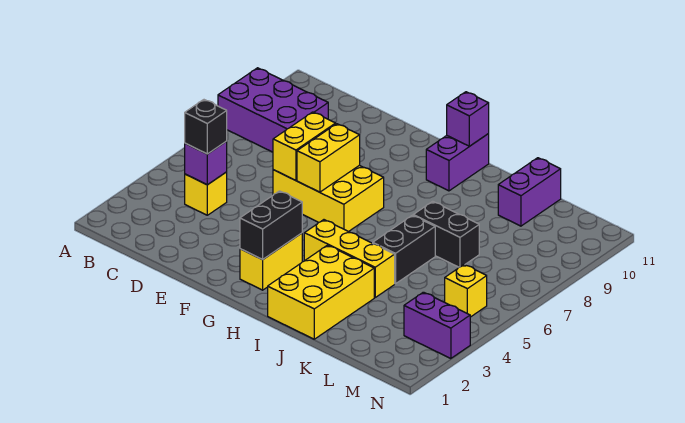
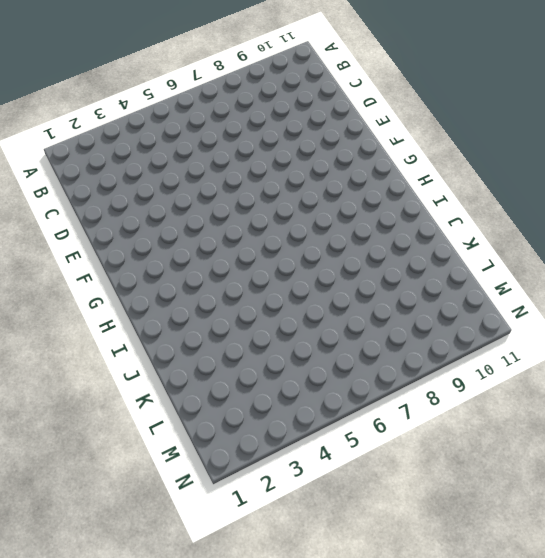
none -> purple brick A8:C9 level 1
none -> yellow brick C4 level 1
none -> yellow brick E6:G7 level 1

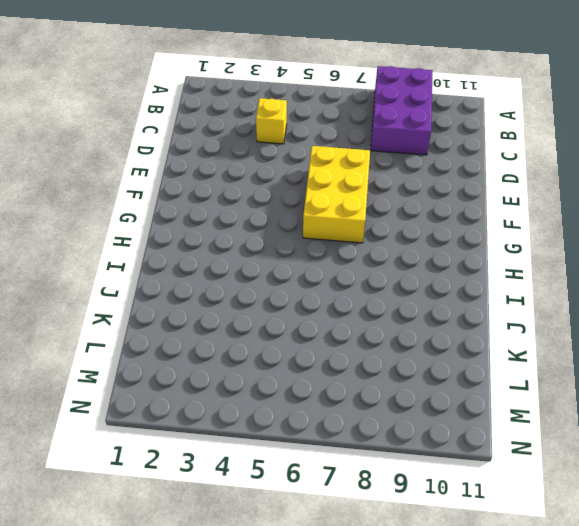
none -> yellow brick G2:G3 level 1
none -> yellow brick H4:J4 level 1
none -> purple brick H10:H11 level 1

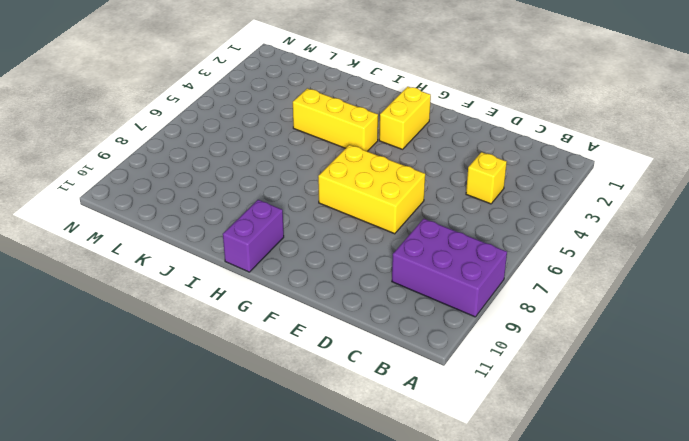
none -> yellow brick I1:J3 level 1
none -> black brick J5:J6 level 1
none -> black brick J7:K7 level 1

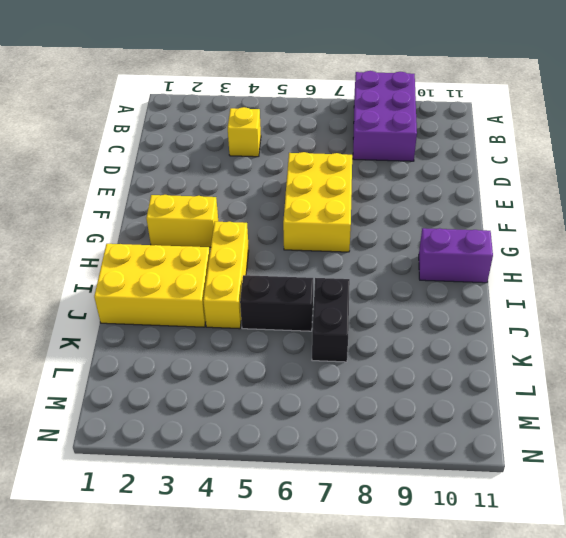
none -> purple brick K10:K11 level 1
none -> purple brick M3:N3 level 1
none -> yellow brick M5 level 1

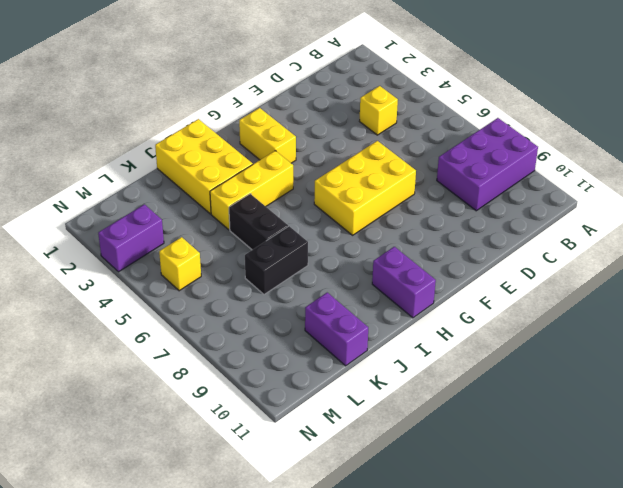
none -> purple brick C4 level 2
none -> yellow brick E6:E7 level 2
none -> yellow brick F6:F7 level 2

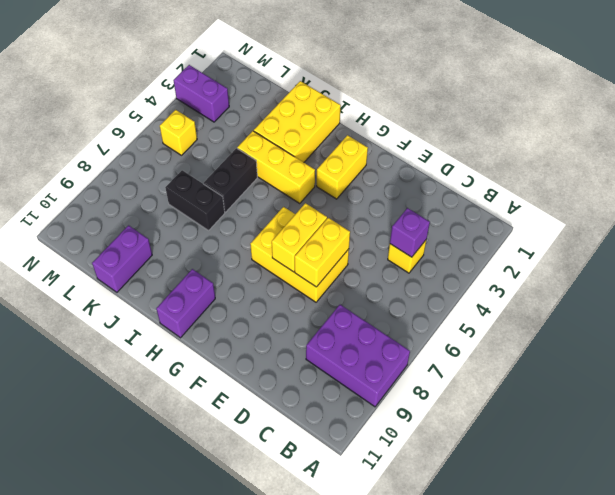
none -> black brick G2:G3 level 2
none -> purple brick H11 level 2
none -> black brick C4 level 3

